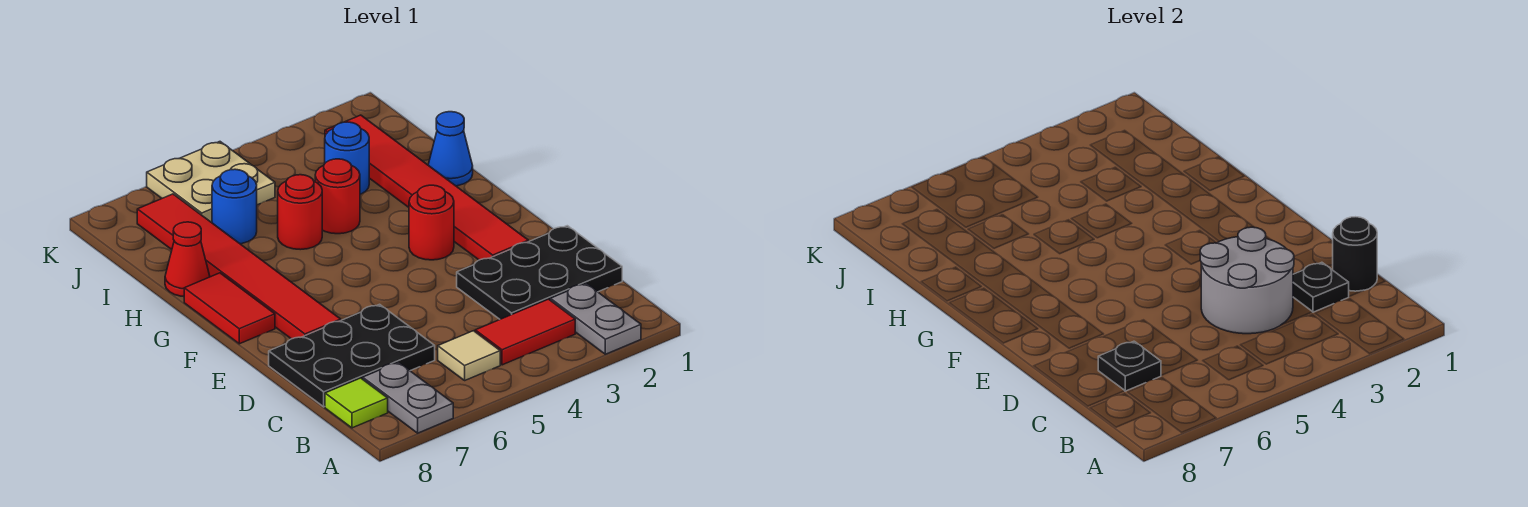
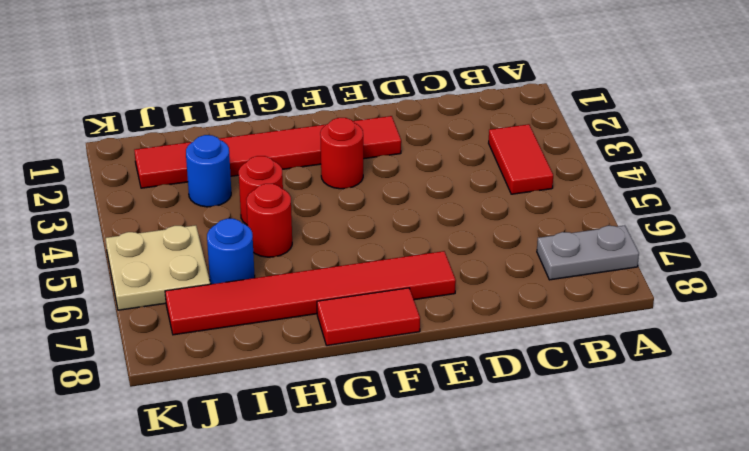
none -> grey plate A2:B2 level 1
none -> tan tile B5 level 1
none -> lime tile B8 level 1

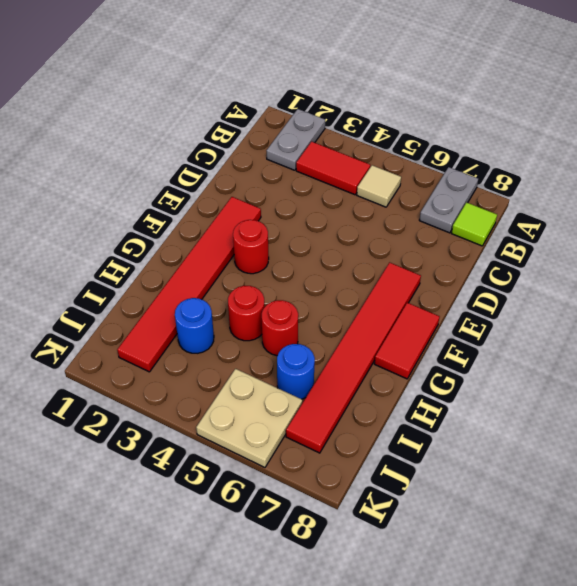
none -> black plate C1:D3 level 1
none -> black plate C6:D8 level 1
none -> blue cone H1 level 1

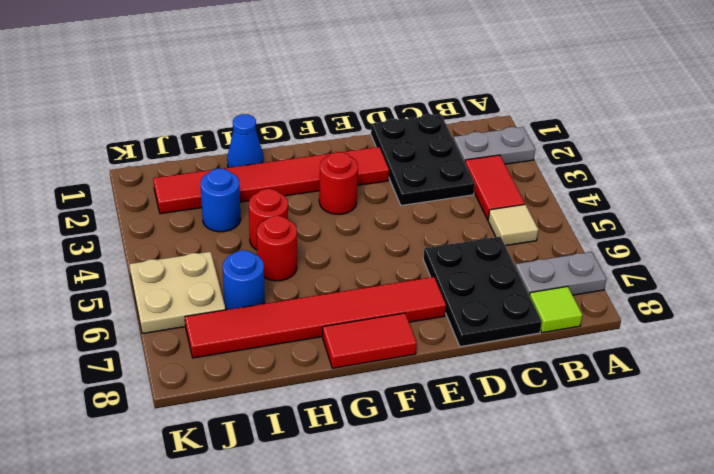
none -> red cone H8 level 1
none -> black round brick C1 level 2
none -> black plate C2 level 2

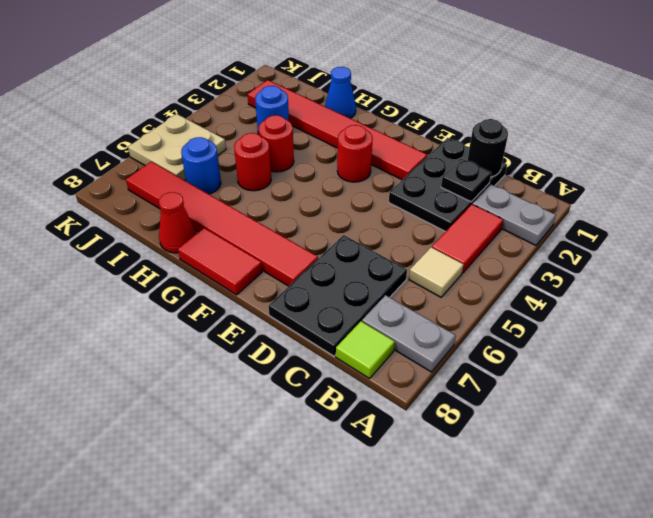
none -> grey round brick C3:D4 level 2
none -> black plate C7 level 2

